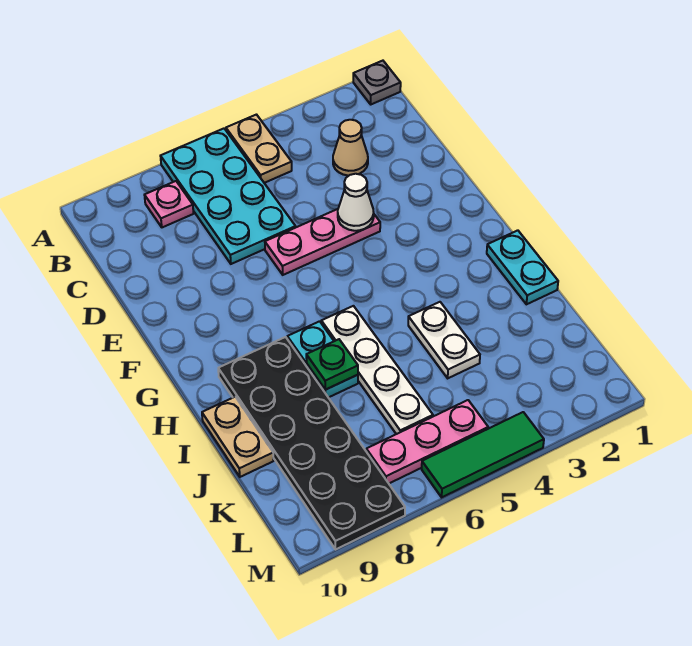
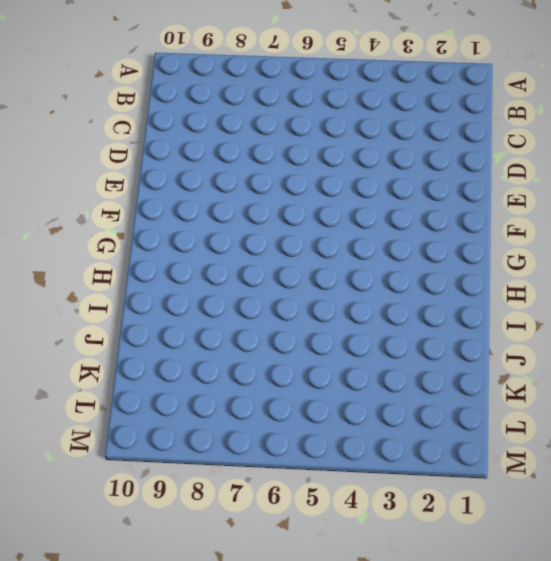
none -> grey plate A1 level 1
none -> tan plate A5:B5 level 1
none -> cyan plate A6:D7 level 1

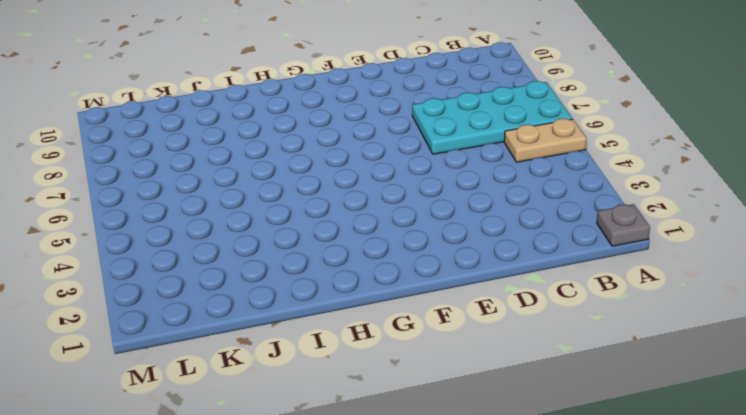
none -> pink plate B8 level 1
none -> tan cone C3 level 1
none -> pink plate E4:E6 level 1

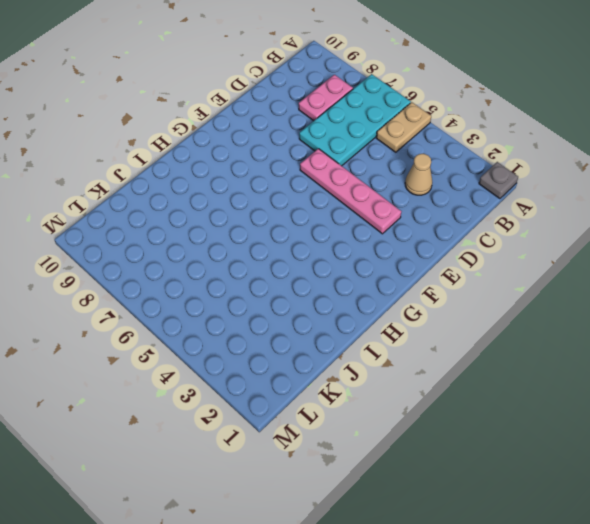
pink plate B8:C8 level 1 -> pink plate B8 level 1
pink plate E3:E6 level 1 -> pink plate E4:E6 level 1
none -> cyan plate H1:I1 level 1
none -> white plate H6:K6 level 1
none -> cyan plate H7:I7 level 1

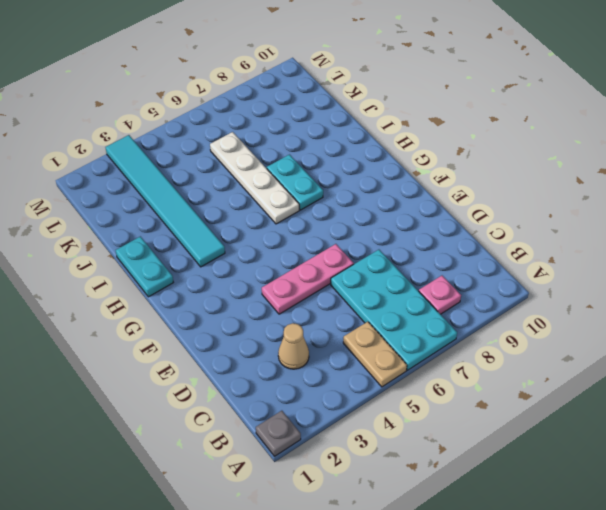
cyan tile H3:M3 level 1 -> none
none -> black plate H8:M9 level 1
none -> white plate I4:J4 level 1
none -> tan plate I10:J10 level 1

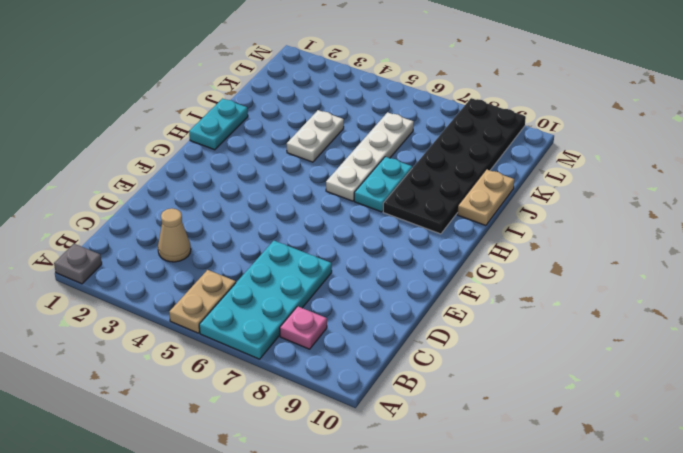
none -> pink plate E4:E6 level 1
none -> pink plate L5:L7 level 1
none -> green tile M4:M6 level 1

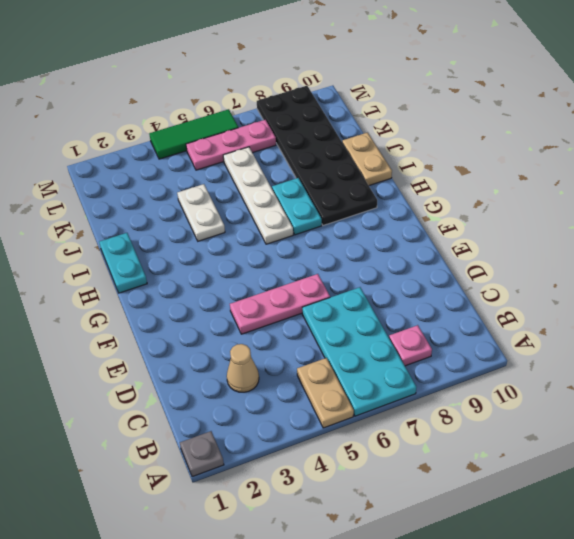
none -> white cone E4 level 2
none -> green plate I7 level 2

